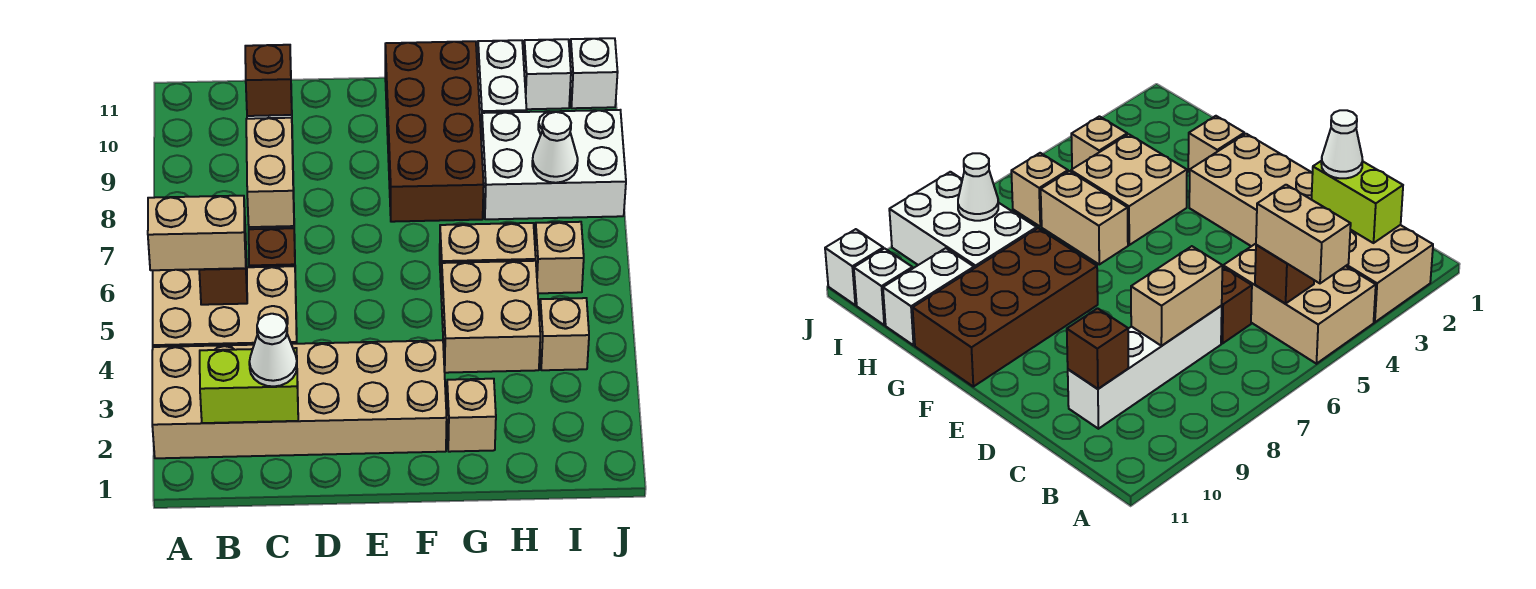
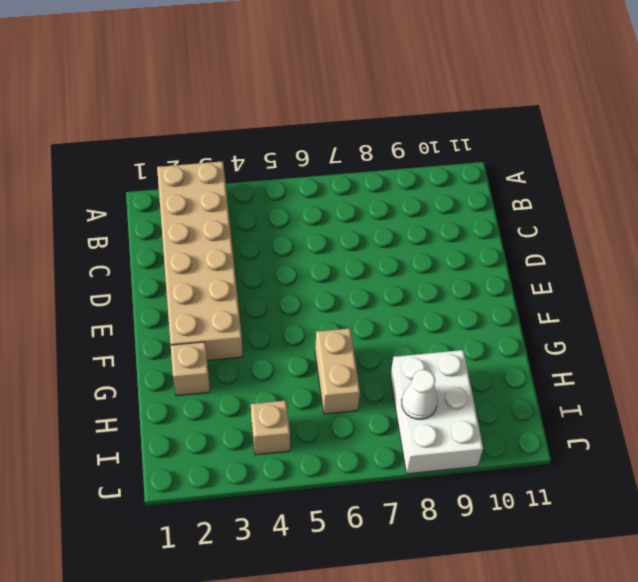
none -> tan brick A4:C5 level 1
none -> brown brick C6 level 1
none -> white brick C7:C10 level 1

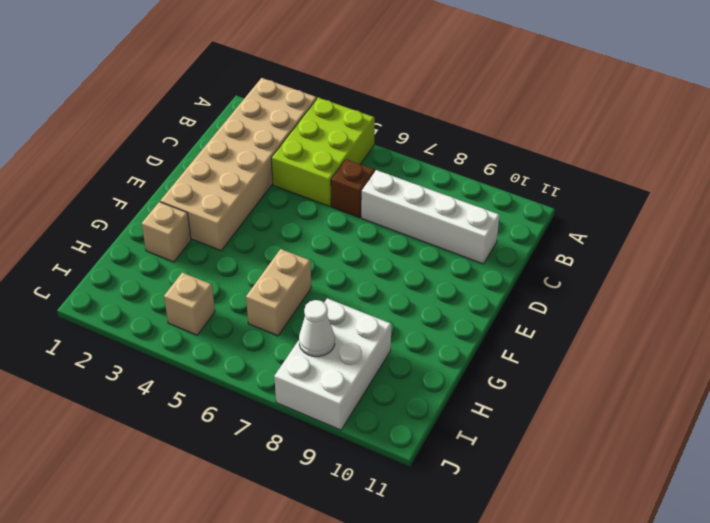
lime brick A4:C5 level 1 -> tan brick A4:C5 level 1
none -> brown brick F8:G11 level 1
none -> tan brick G4:H5 level 1
none -> white brick H10:H11 level 1

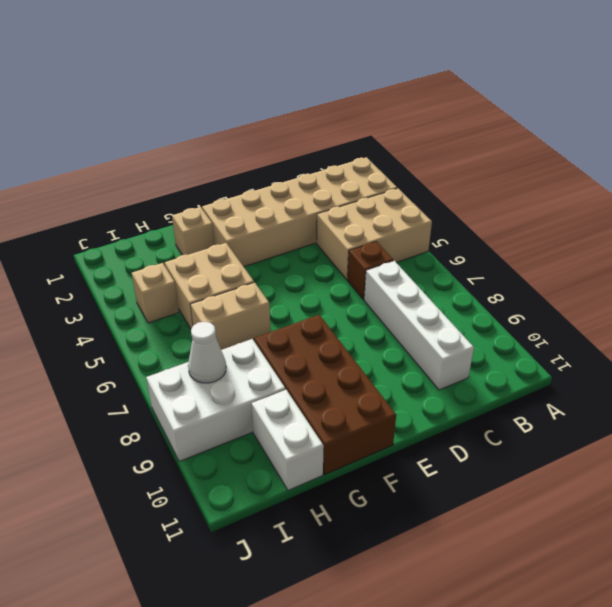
none -> tan brick I6 level 1
none -> white brick I11 level 1
none -> white brick J11 level 1

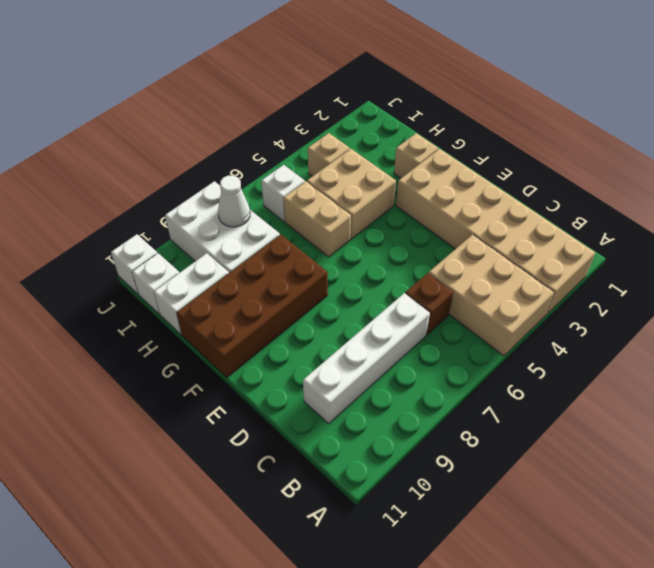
white brick I6 level 1 -> tan brick I6 level 1
none -> lime brick B2:C2 level 2
none -> brown brick B5 level 2
none -> tan brick C7:C8 level 2

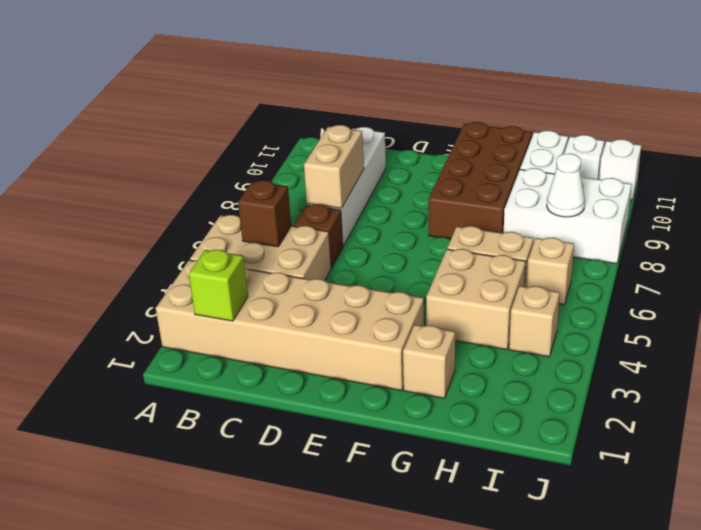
lime brick B2 level 2 -> lime brick B2:C2 level 2
none -> brown brick C10 level 2
none -> tan brick A5:B5 level 3
none -> white cone C2 level 3

